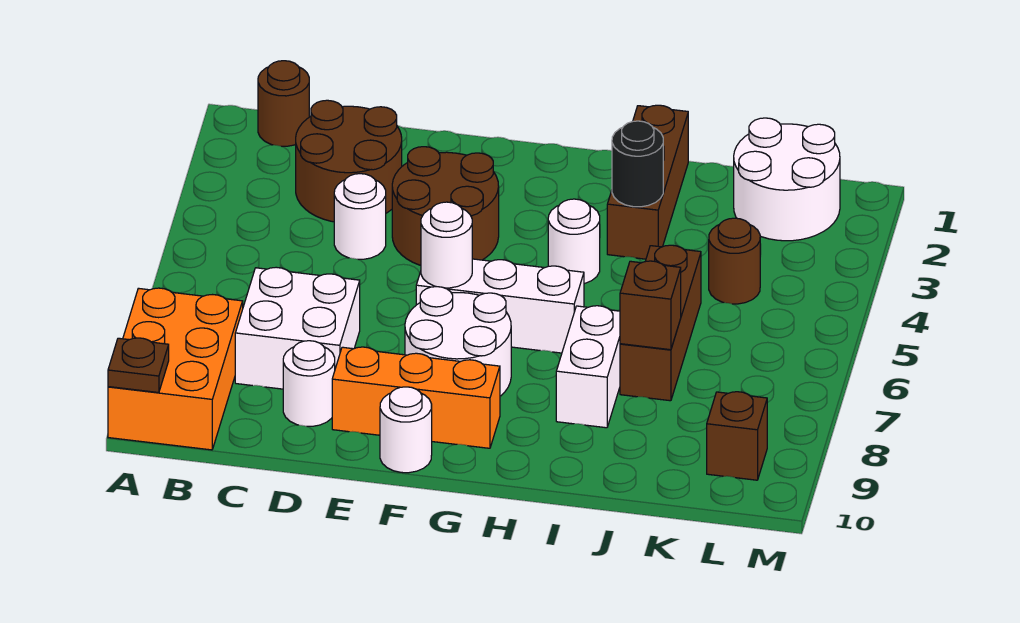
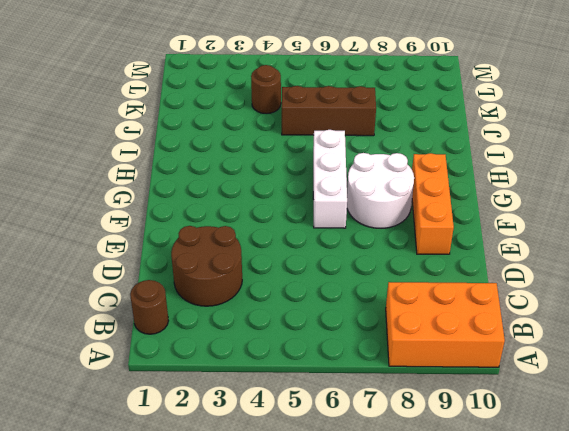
none -> white brick C7:D8 level 1
none -> white round brick D4 level 1
none -> white round brick D9 level 1

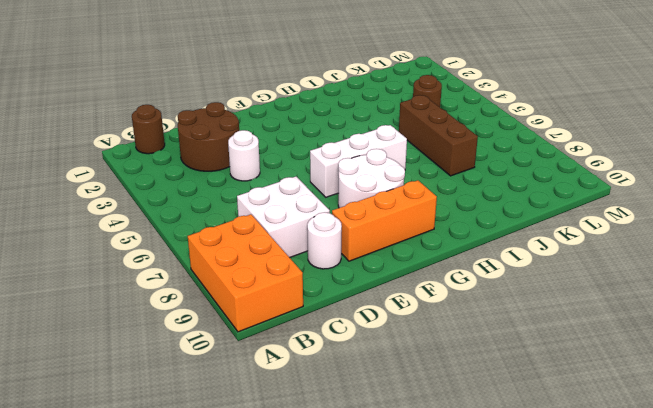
none -> brown round brick E3:F4 level 1
none -> white round brick F10 level 1
none -> white round brick H4 level 1

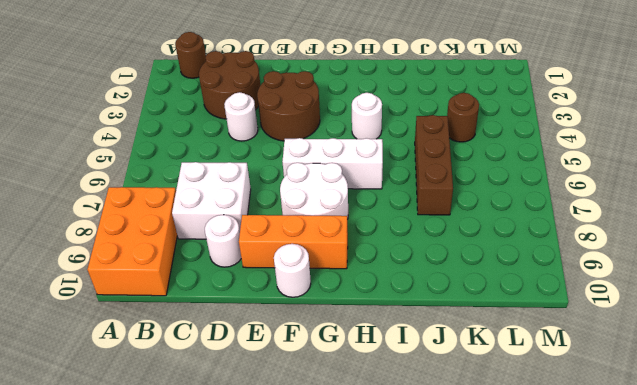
none -> brown brick I1:I3 level 1
none -> white brick I7:I8 level 1
none -> white round brick K1:L2 level 1

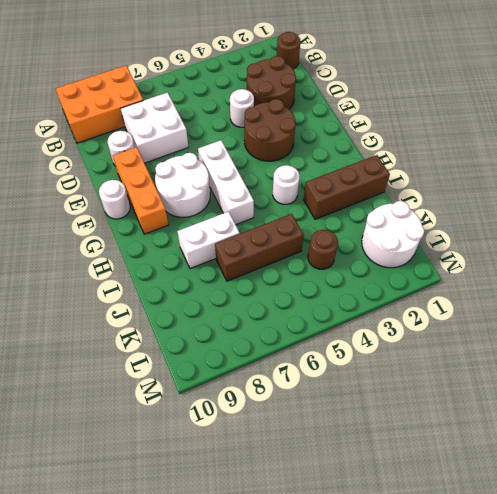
none -> brown brick L9 level 1
none -> brown plate A10 level 2
none -> white round brick F6 level 2

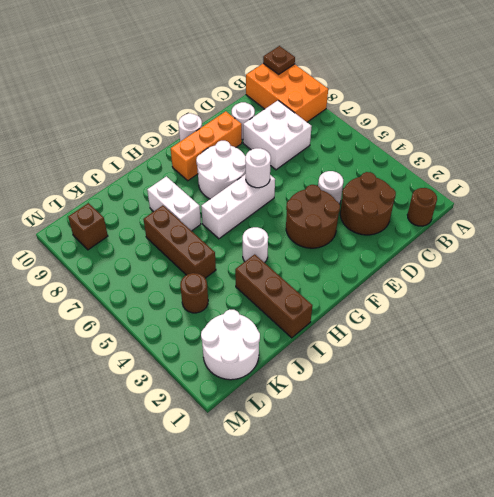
none -> black round brick I3 level 2
none -> brown brick J7 level 2

